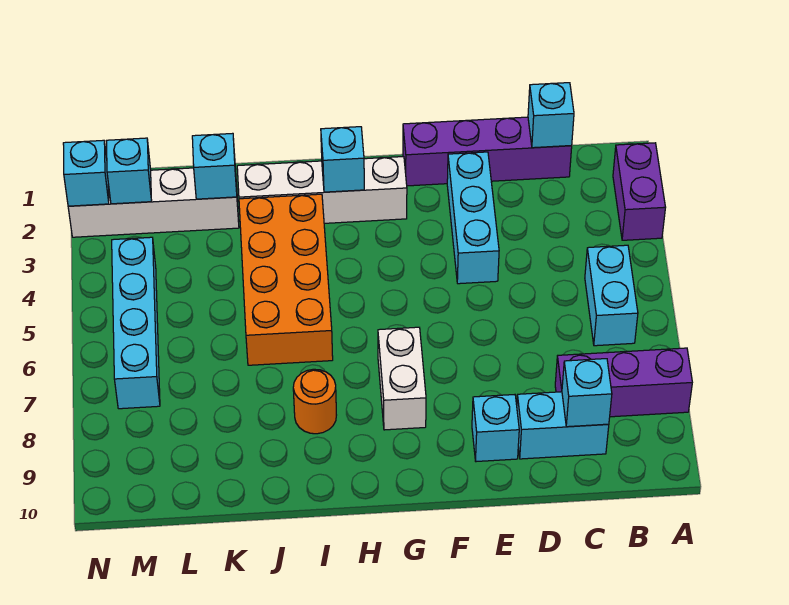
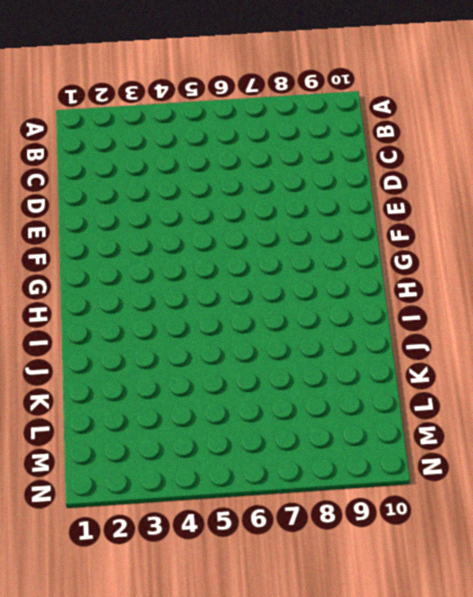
none -> purple brick A2:A3 level 1
none -> purple brick A8:C8 level 1
none -> cyan brick B5:B6 level 1

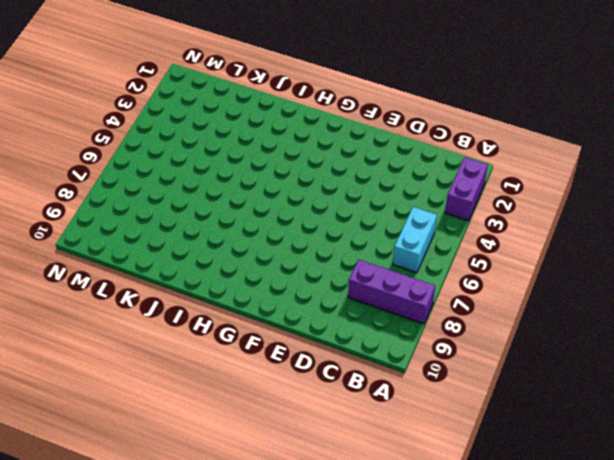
none -> purple brick C1:F1 level 1
none -> cyan brick C9:D9 level 1
none -> cyan brick E2:E4 level 1

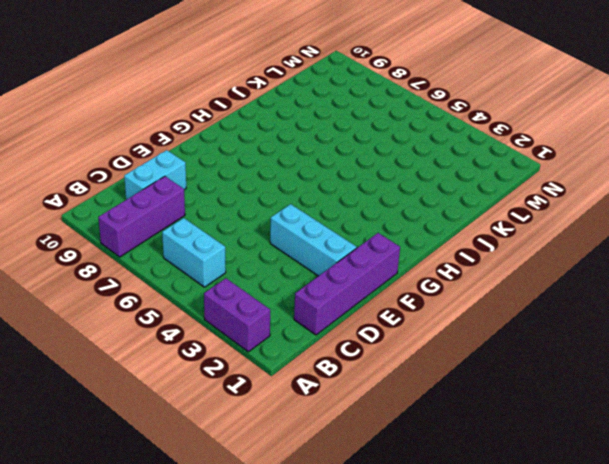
none -> cyan brick E9 level 1
none -> white brick G2:J2 level 1
none -> white brick G7:G8 level 1

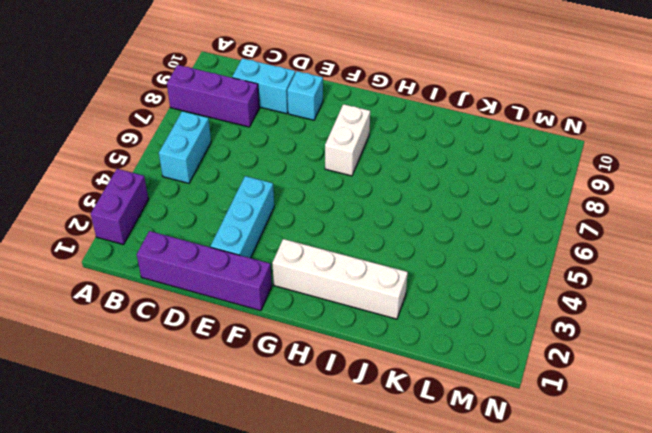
none -> orange brick I3:J6 level 1
none -> orange round brick I8 level 1
none -> white brick K2:N2 level 1

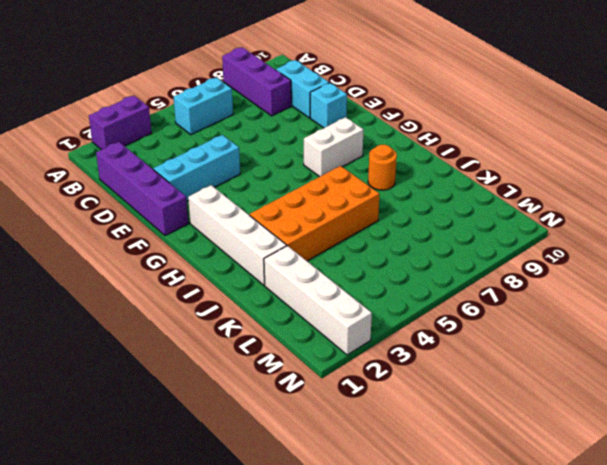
none -> cyan brick M4:M7 level 1
none -> cyan brick C1 level 2
none -> cyan brick C9 level 2

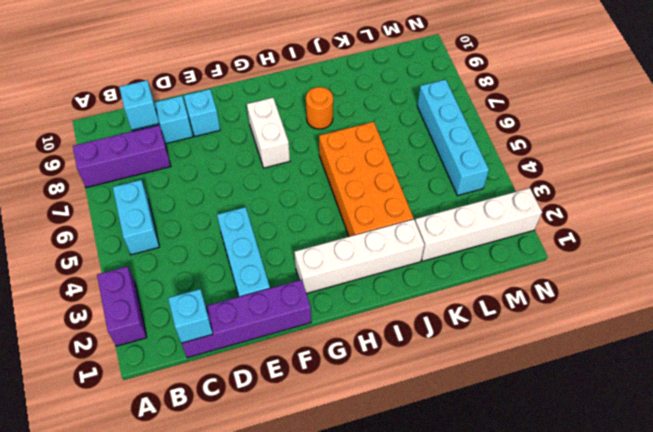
none -> cyan brick H2 level 2
none -> cyan brick K2 level 2
none -> cyan brick M2 level 2

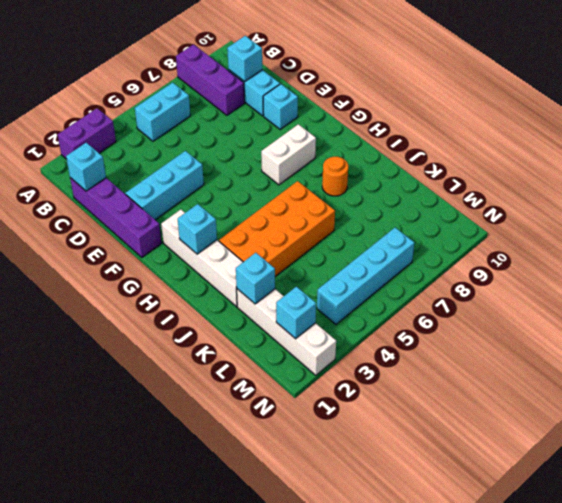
none -> cyan brick N2 level 2

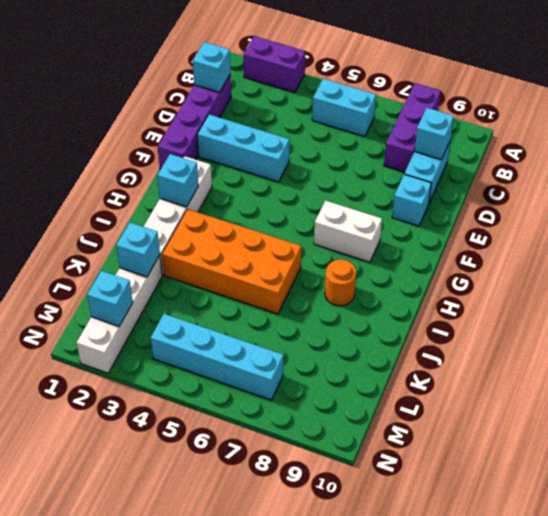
none -> cyan brick N2 level 2

